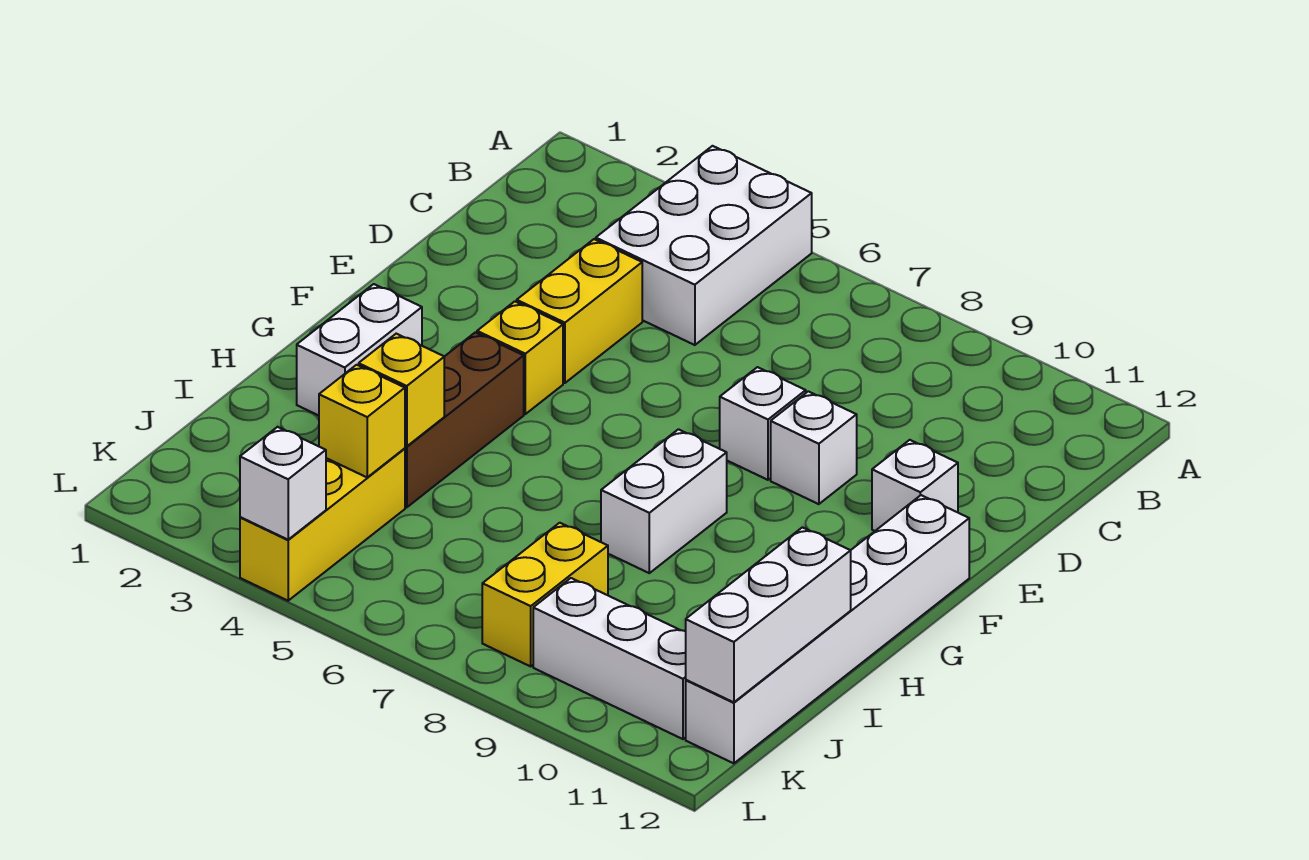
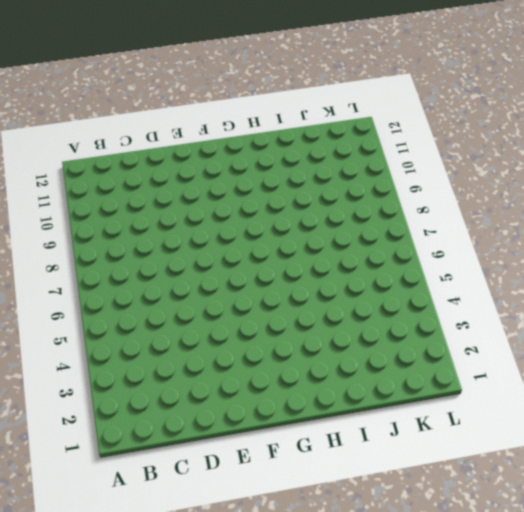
none -> white brick A4:C5 level 1
none -> yellow brick D4:E4 level 1
none -> white brick E8 level 1

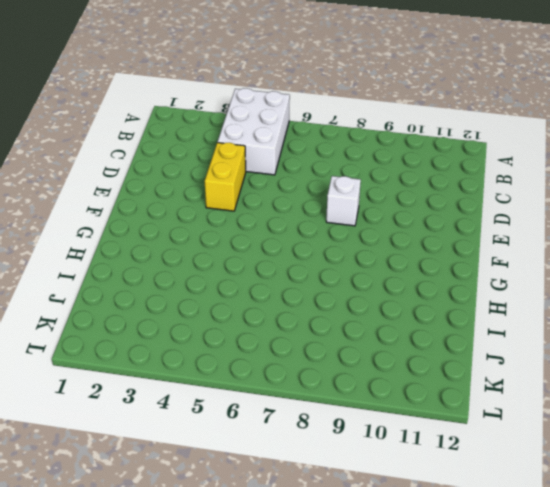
none -> white brick E9 level 1
none -> white brick E11 level 1
none -> yellow brick F4 level 1

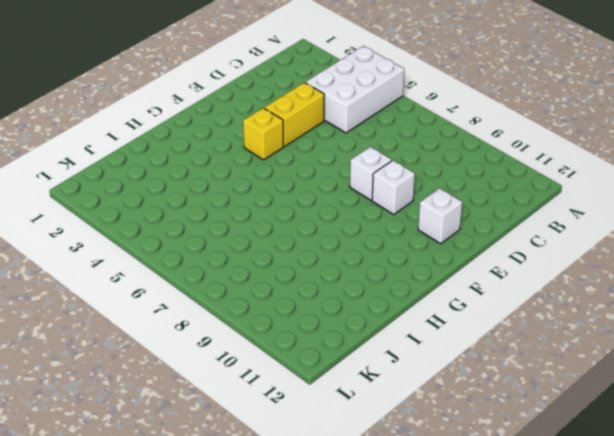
none -> white brick F12:K12 level 1
none -> white brick G2:H2 level 1
none -> brown brick G4:I4 level 1

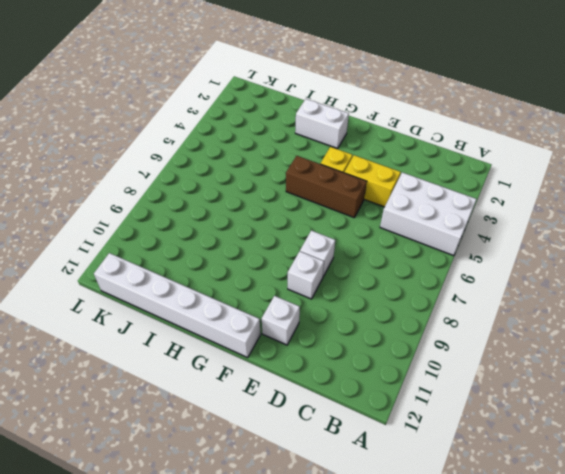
brown brick E5:G5 level 1 -> brown brick G4:I4 level 1
none -> white brick G8:H8 level 1
none -> yellow brick J4:L4 level 1
none -> yellow brick J8:K8 level 1

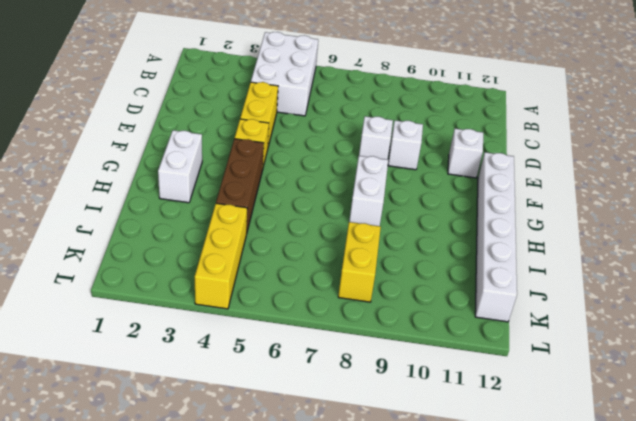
none -> white brick K9:K11 level 1
none -> yellow brick I4 level 2
none -> white brick I12:K12 level 2

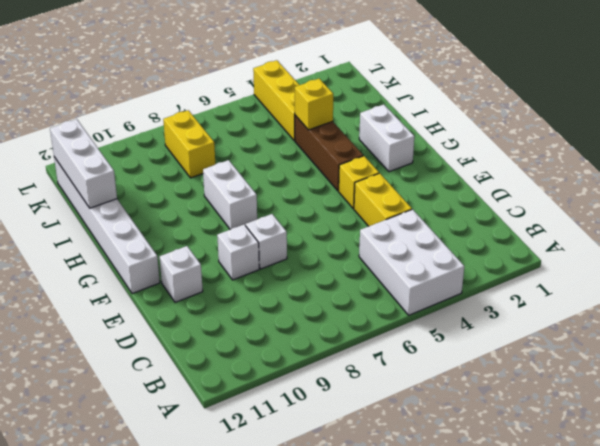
none -> white brick K9:K11 level 1
none -> yellow brick J4 level 2
none -> white brick L4 level 2

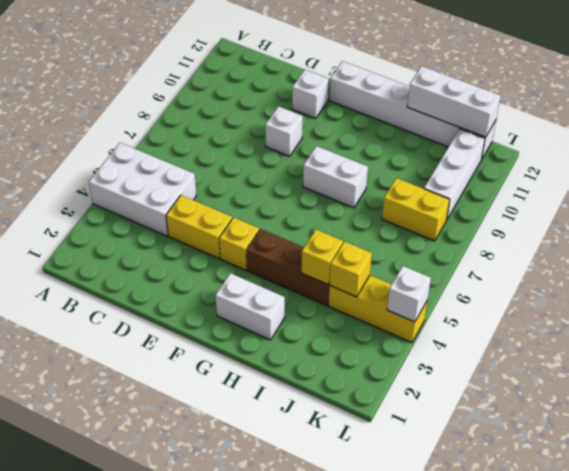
none -> white brick E8 level 1

